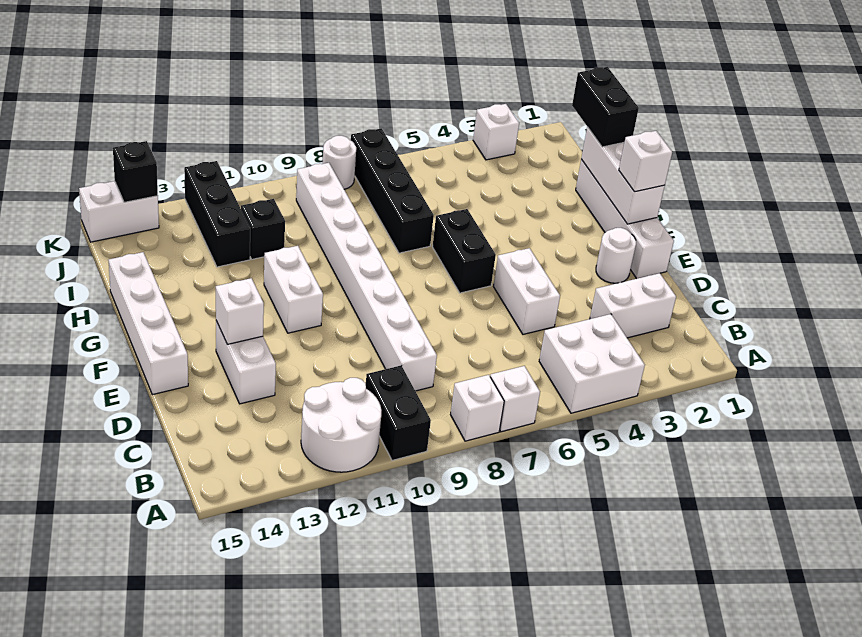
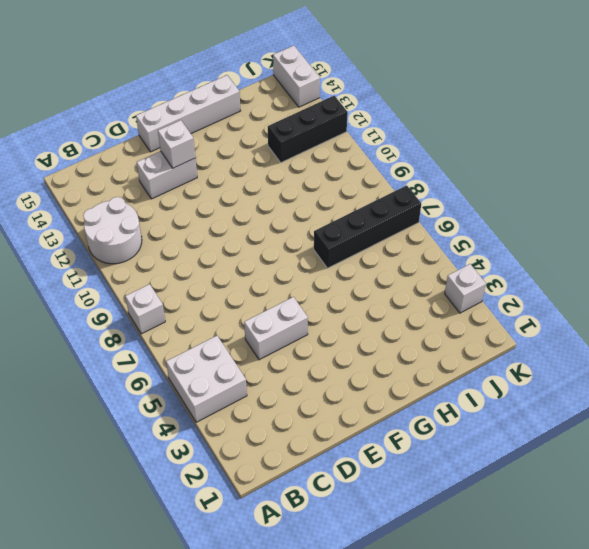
none -> white brick A7 level 1
none -> black brick A10:B10 level 1
none -> white brick C2:C3 level 1

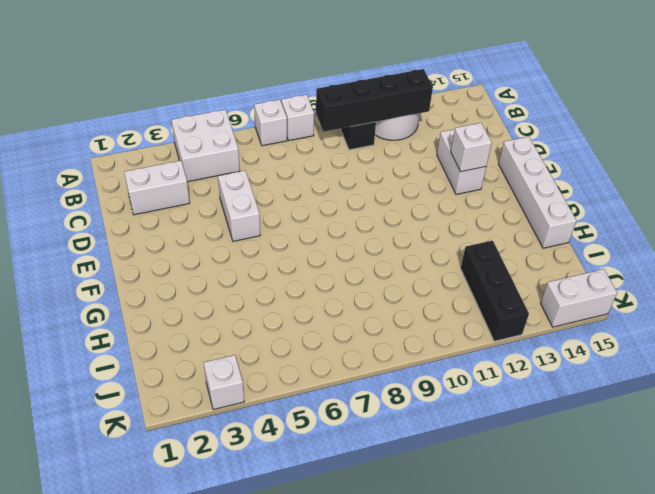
black brick B9:B12 level 2 -> black brick H7:K7 level 1
none -> white brick C9:J9 level 1
none -> white brick E1:H1 level 1
none -> white round brick E2 level 1

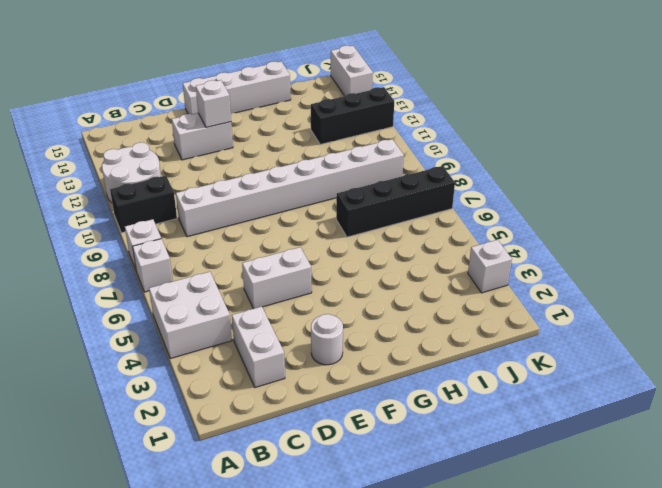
none -> white brick E1:H1 level 1
none -> black brick F6:G6 level 1
none -> white brick F11:G11 level 1

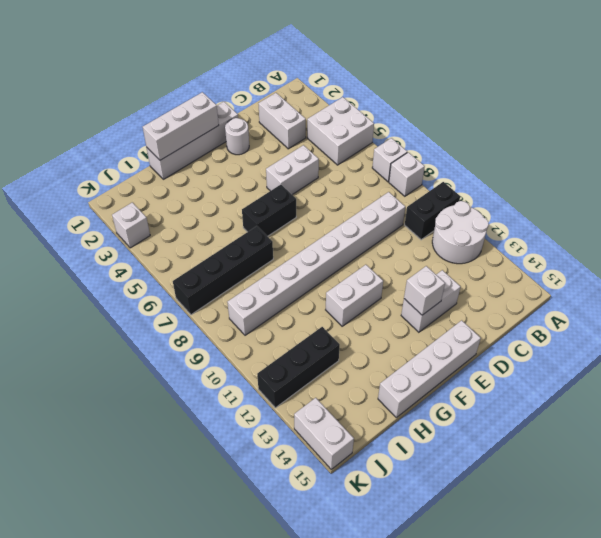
none -> black brick I11 level 1
none -> white round brick K8 level 1
none -> black brick K14 level 2

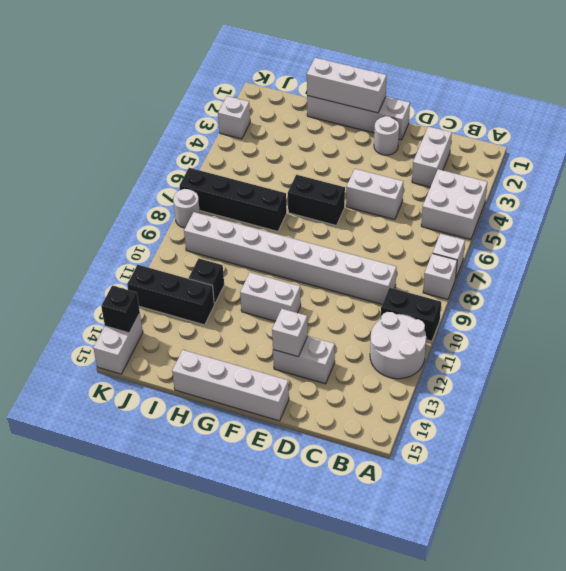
none -> white brick F1 level 3
none -> black brick H1:I1 level 3

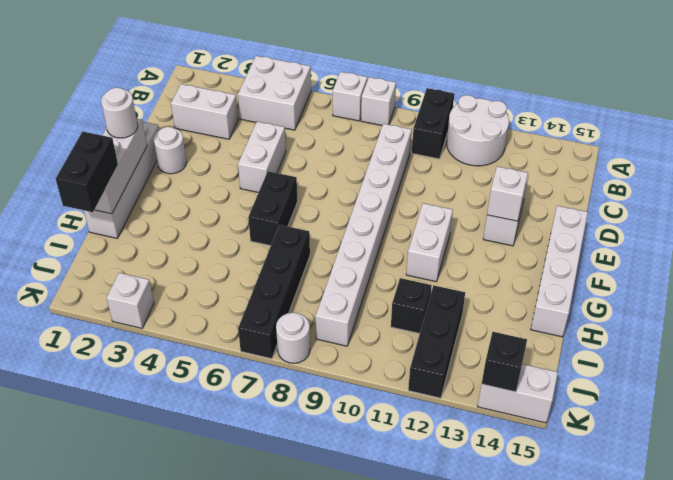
white round brick F1 level 3 -> white brick F1 level 3

